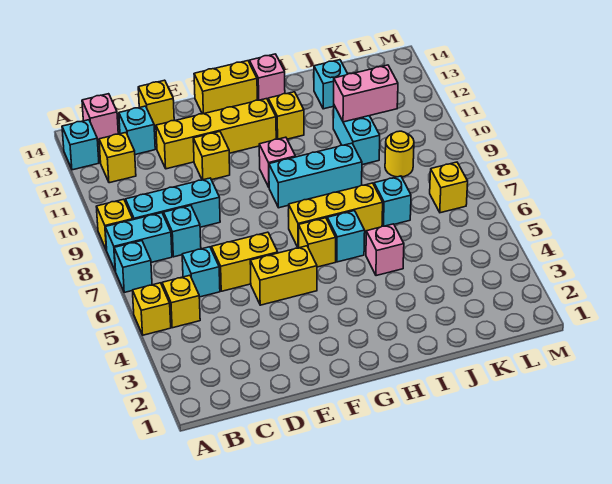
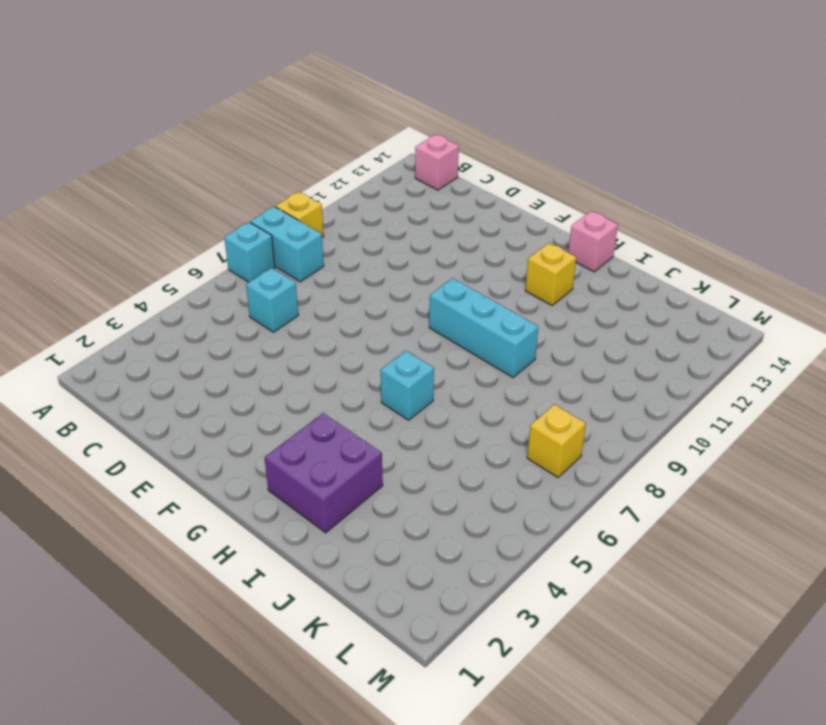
purple brick H2:I3 level 1 -> none
none -> yellow brick A5 level 1
none -> cyan brick A13 level 1
none -> yellow brick B5 level 1
none -> cyan brick B9:D9 level 1

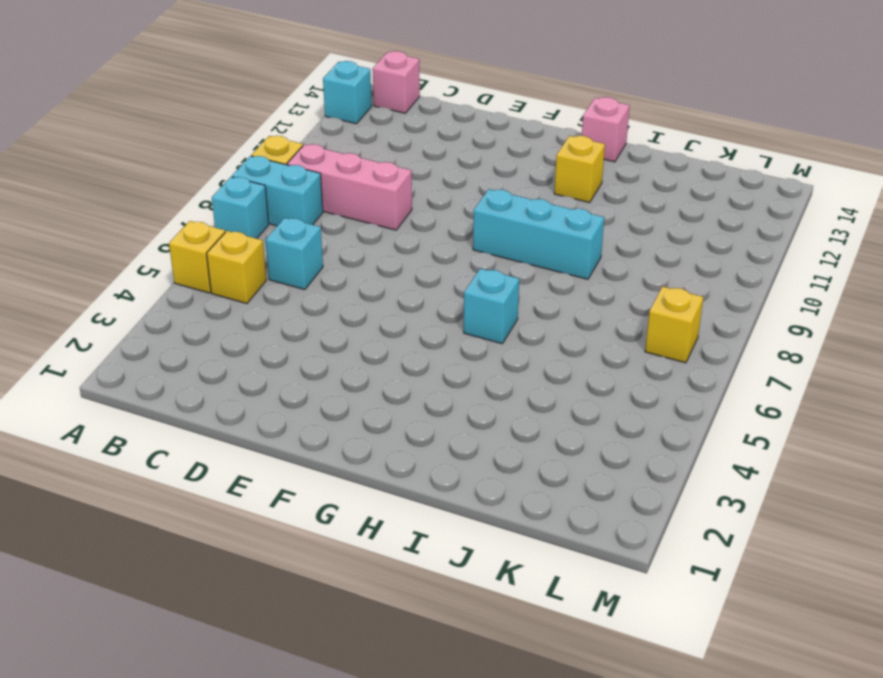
pink brick B9:D9 level 1 -> cyan brick B9:D9 level 1
none -> yellow brick B12 level 1
none -> cyan brick C8 level 1
none -> cyan brick C13 level 1
none -> yellow brick D6:E6 level 1

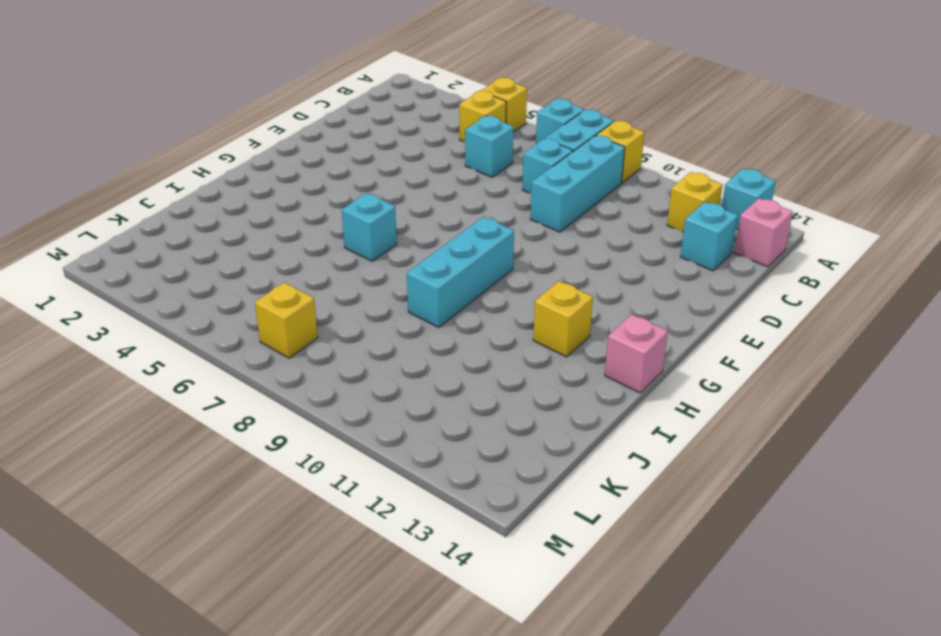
none -> yellow brick D6:E6 level 1
none -> yellow brick D12:G12 level 1
none -> yellow brick D14 level 1
none -> yellow brick E5:F5 level 1

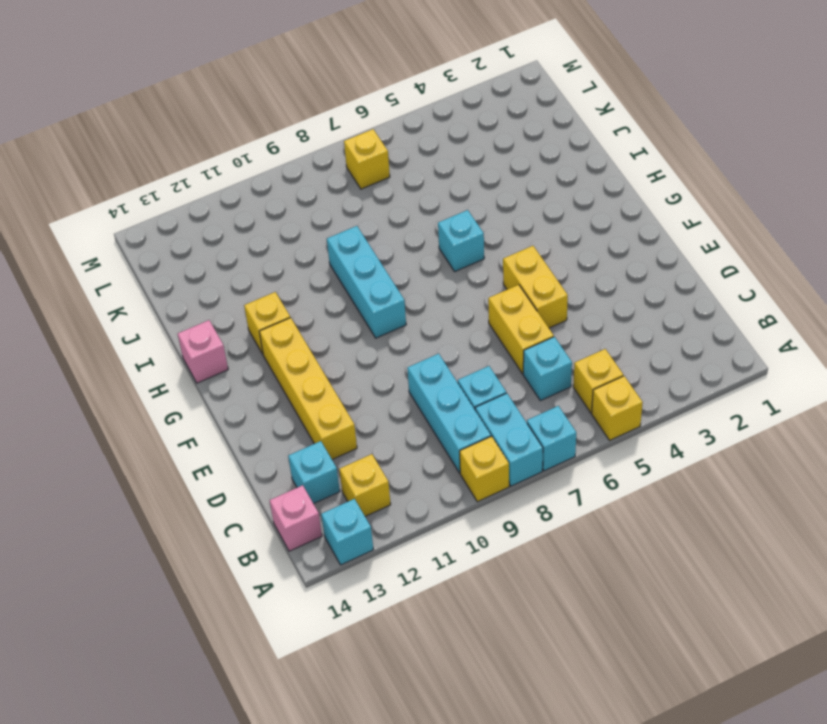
none -> yellow brick D14 level 1
none -> yellow brick E11 level 1
none -> yellow brick F14:G14 level 1
none -> yellow brick G6 level 1

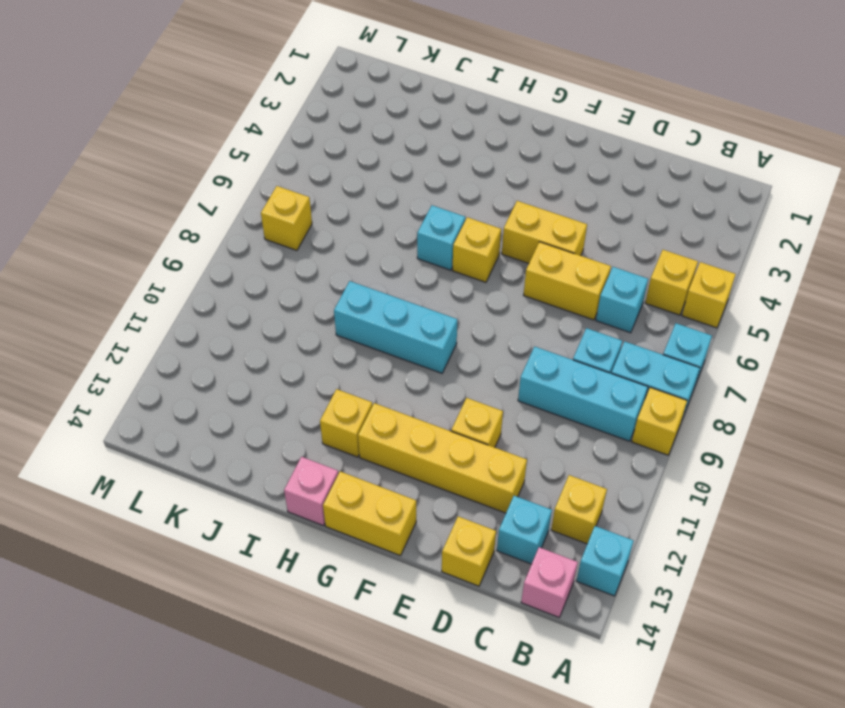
none -> yellow brick G7:I7 level 1
none -> pink brick G10 level 1
none -> pink brick I5 level 1
none -> cyan brick J7 level 1

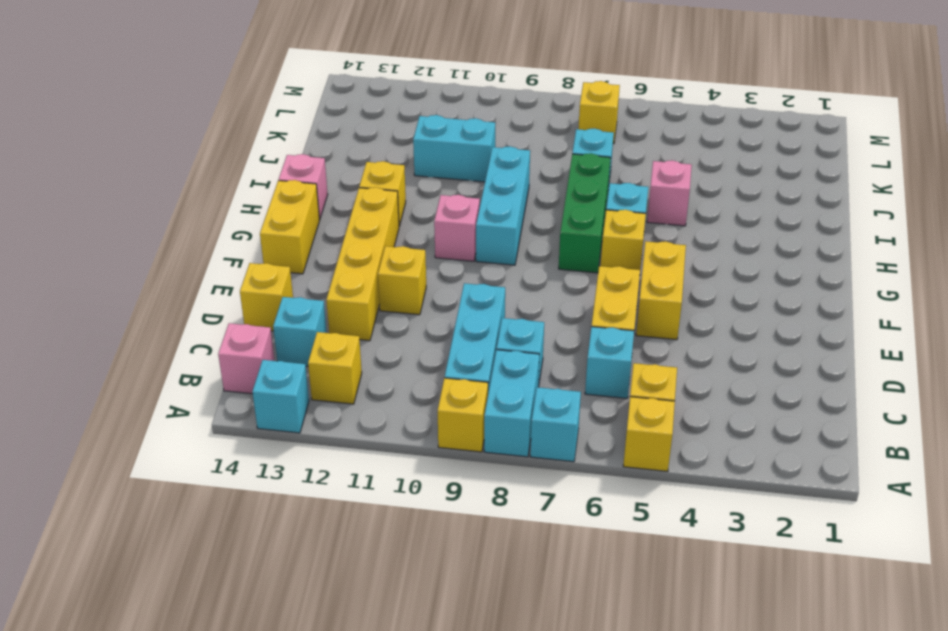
green brick G7:I7 level 1 -> yellow brick G7:I7 level 1
none -> cyan brick J13 level 1
none -> yellow round brick K9 level 1
none -> pink brick J11:K11 level 2

